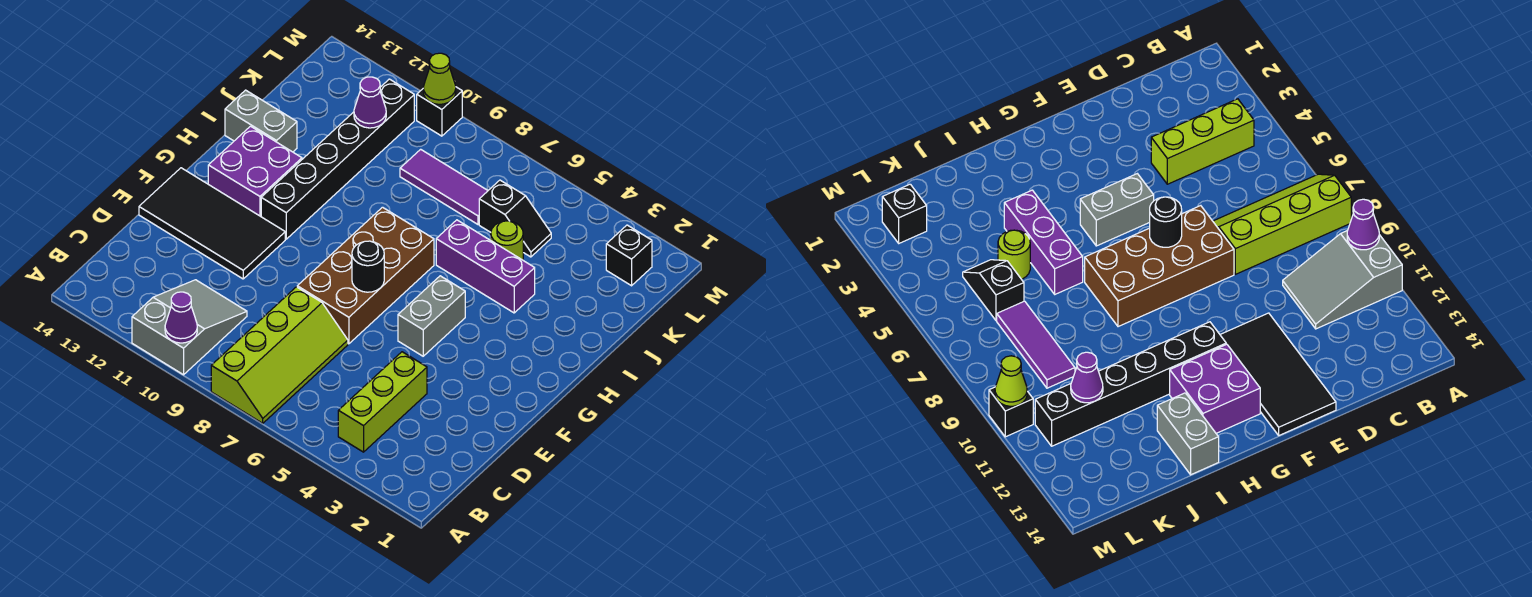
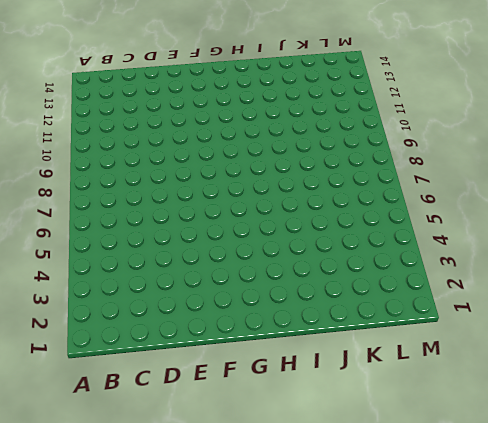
none -> lime slope A7:D8 level 1 top 8
none -> grey slope A10:C11 level 1 top A
none -> lime brick B4:D4 level 1

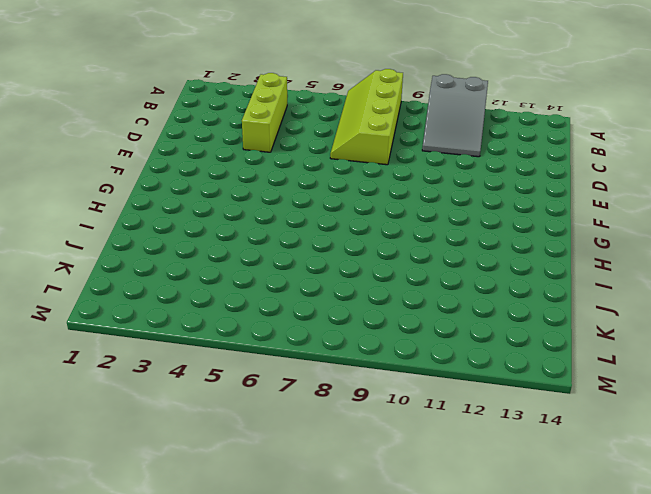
none -> brown brick E7:H8 level 1
none -> black tile E11:F14 level 1
none -> grey brick F5:G5 level 1

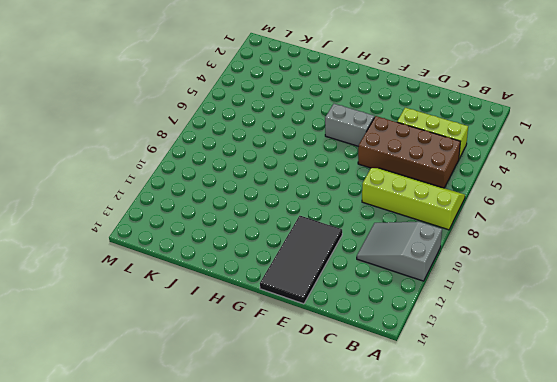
brown brick B5:E6 level 1 -> brown brick E7:H8 level 1
none -> black brick G11:L11 level 1
none -> purple brick G12:H13 level 1
none -> purple brick I4:I6 level 1

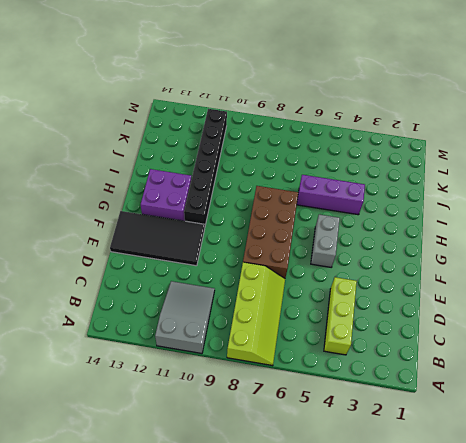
none -> grey brick I13:I14 level 1
none -> lime round brick J5 level 1
none -> black slope K5:K6 level 1 top 6

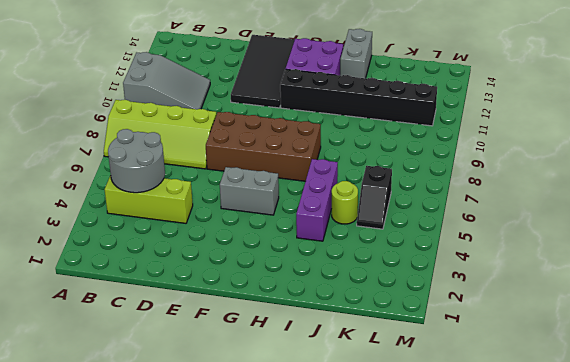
grey round brick B4:C5 level 2 -> none
none -> purple tile K7:K9 level 1
none -> black brick L2 level 1
none -> black brick M10 level 1

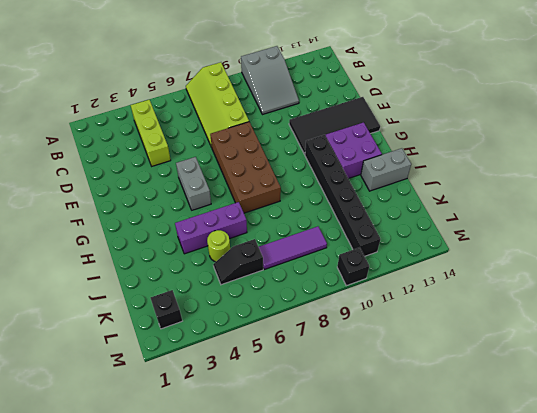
none -> purple cone A10 level 2
none -> black round brick F7 level 2
none -> purple cone K11 level 2

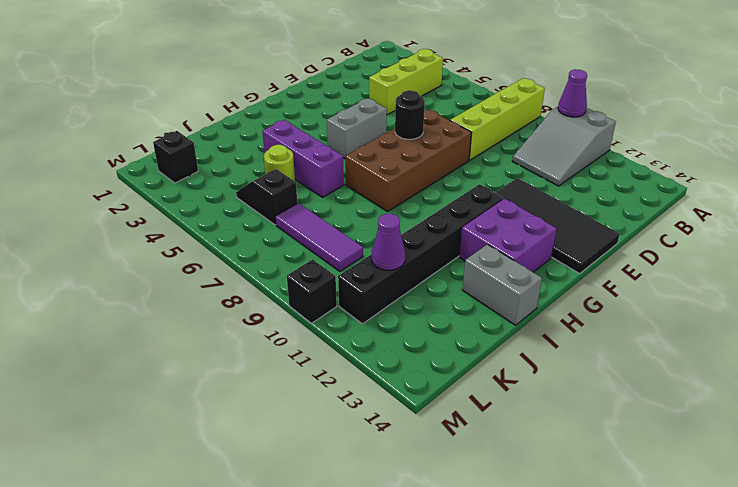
none -> lime cone M10 level 2

